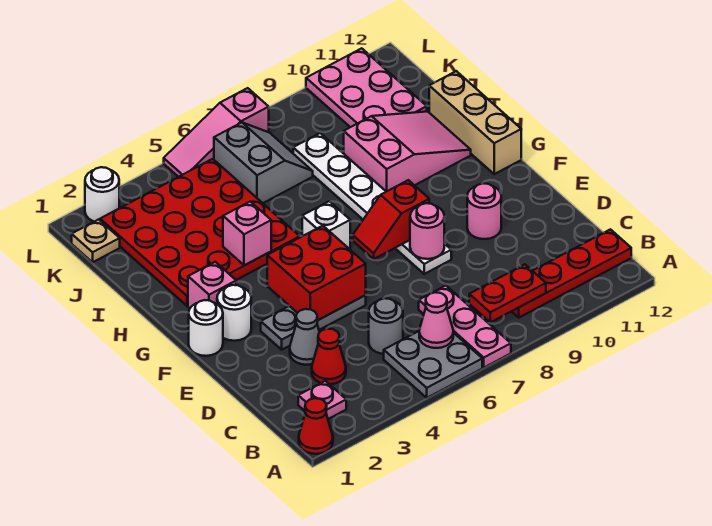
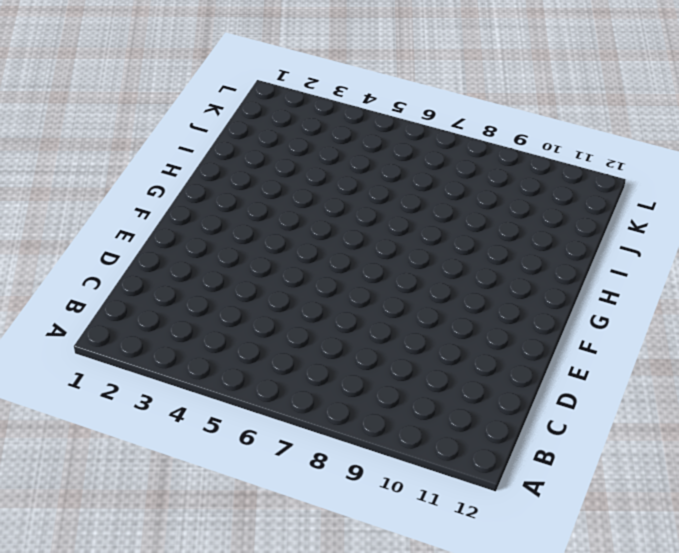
none -> red cone A1 level 1
none -> grey plate A5:B6 level 1
none -> pink plate A7:C7 level 1

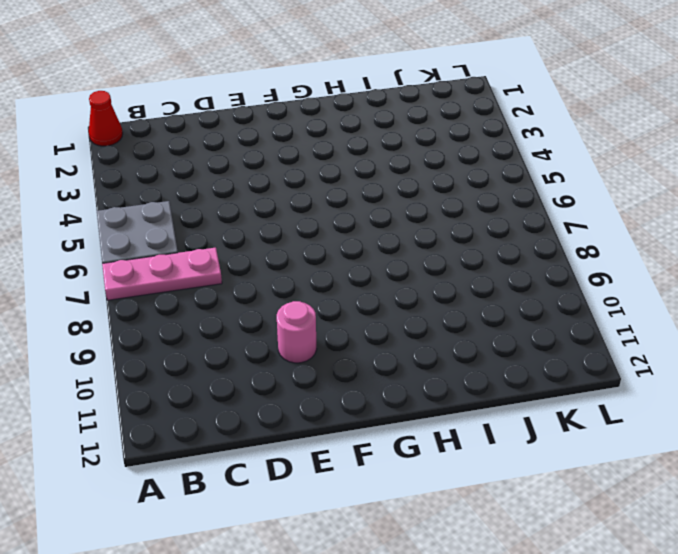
none -> pink plate B2 level 1
none -> red plate B9:B12 level 1
none -> red cone C3 level 1

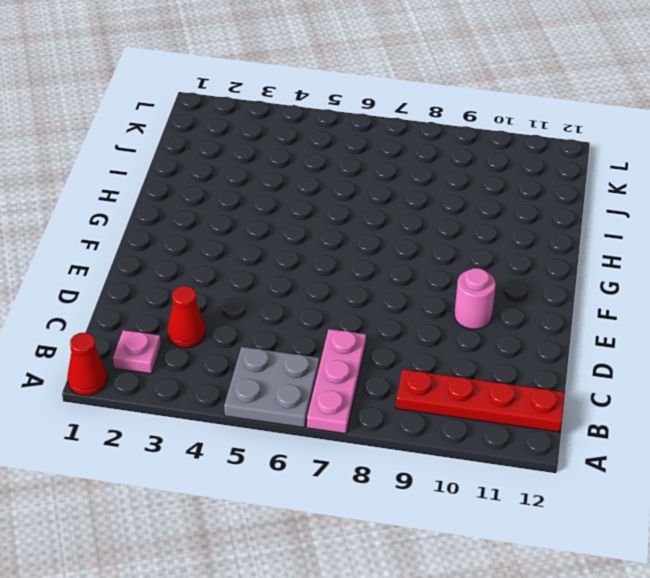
none -> grey round brick C5 level 1
none -> grey cone D3 level 1
none -> grey plate E3:E5 level 1

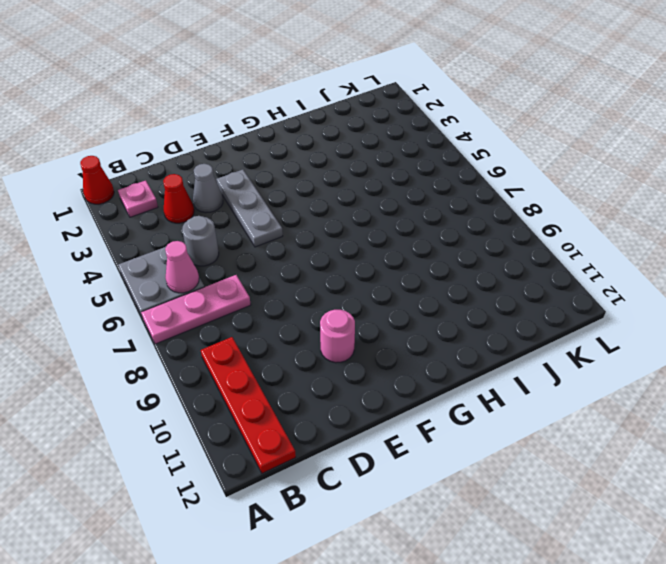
none -> white plate E8:J8 level 1
none -> white round brick F1 level 1
none -> white round brick F2 level 1

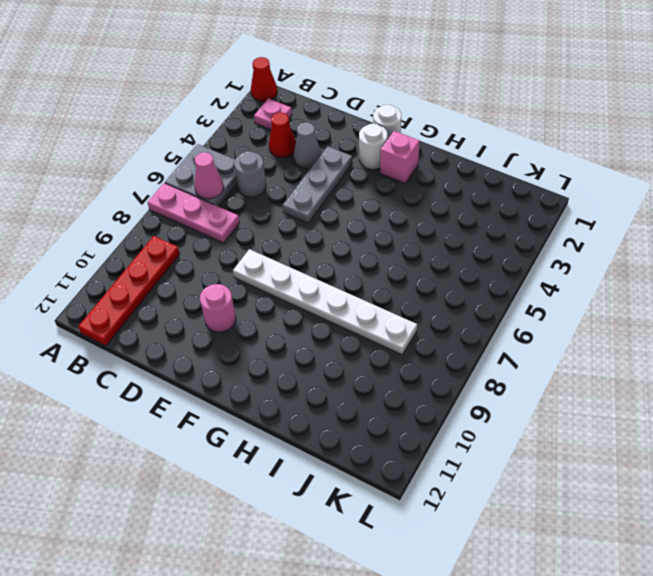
none -> white brick G6 level 1
none -> tan brick G12:I12 level 1
none -> red plate H2:K5 level 1

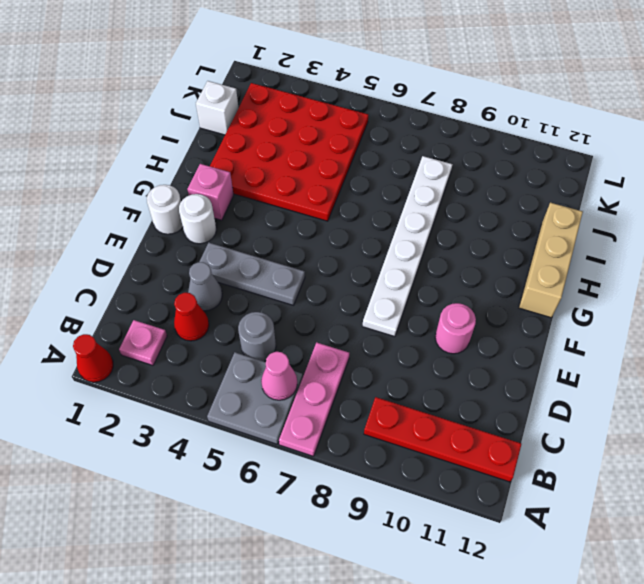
white brick J1 level 1 -> white brick G6 level 1
none -> pink slope H9:I11 level 1 top 9
none -> grey slope J6:K7 level 1 top 6
none -> pink plate J10:L11 level 1

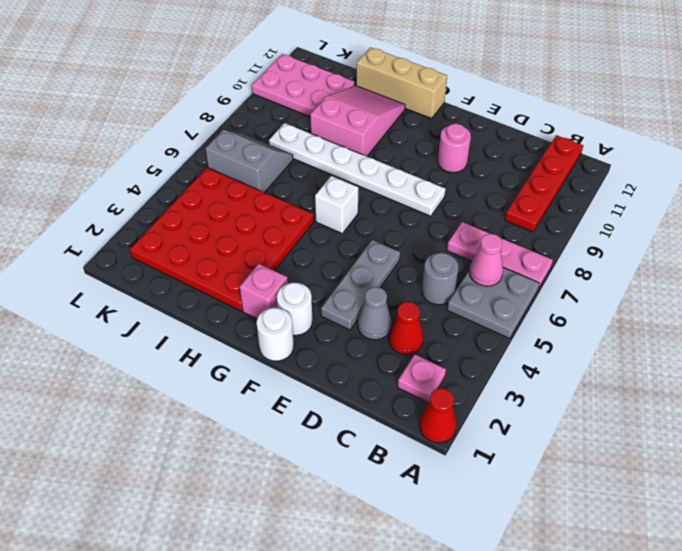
none -> tan plate K1 level 1
none -> white round brick L2 level 1
none -> pink slope L5:L7 level 1 top 7

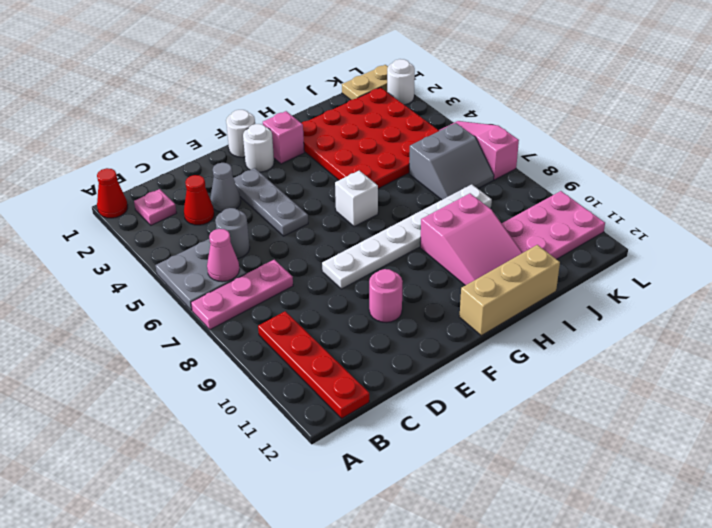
tan plate K1:L1 level 1 -> tan plate K1 level 1
none -> red plate B8:B9 level 2
none -> red brick E4:F5 level 2
none -> pink round brick E8 level 2

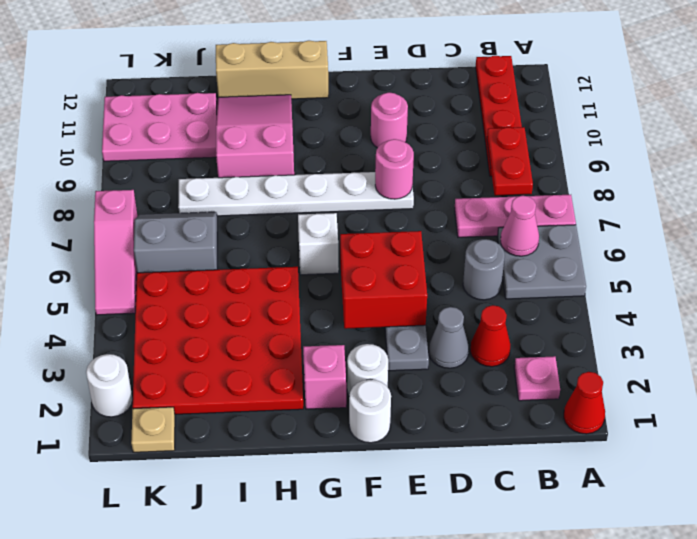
none -> red slope F7:F8 level 2 top 8
none -> pink brick H4 level 2

